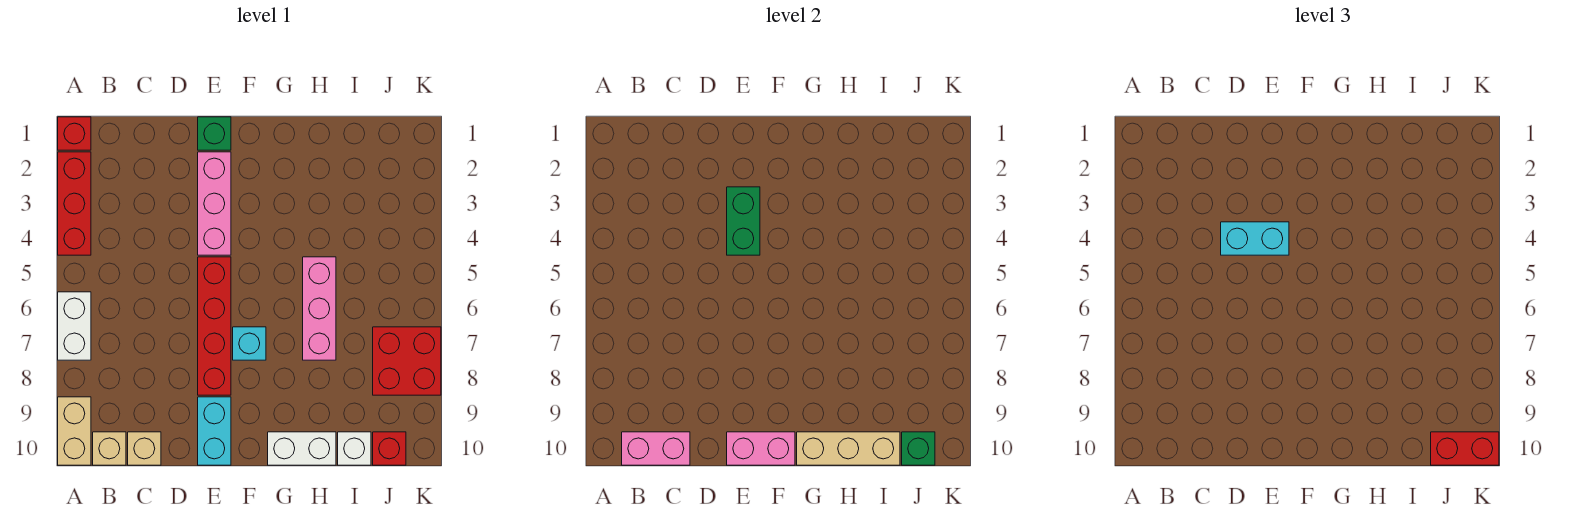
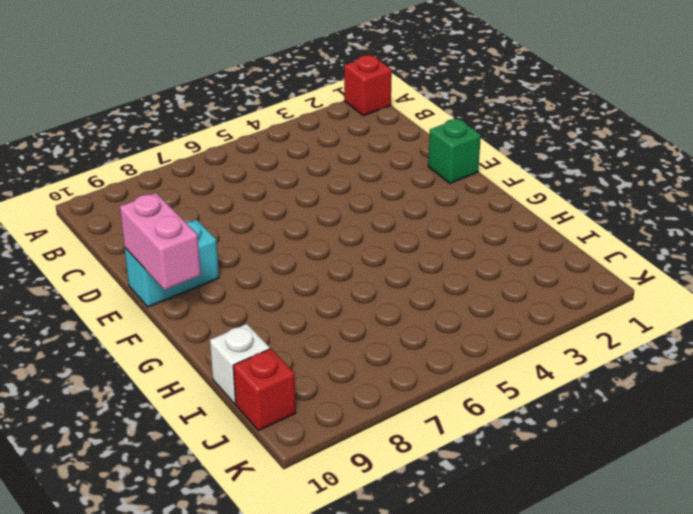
none -> red brick A2:A4 level 1
none -> white brick A6:A7 level 1
none -> tan brick A9:A10 level 1

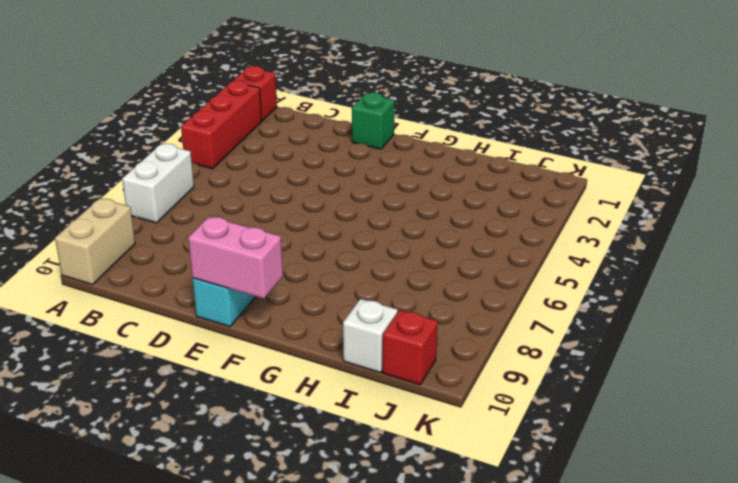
none -> tan brick B10 level 1
none -> tan brick C10 level 1
none -> pink brick E2:E4 level 1

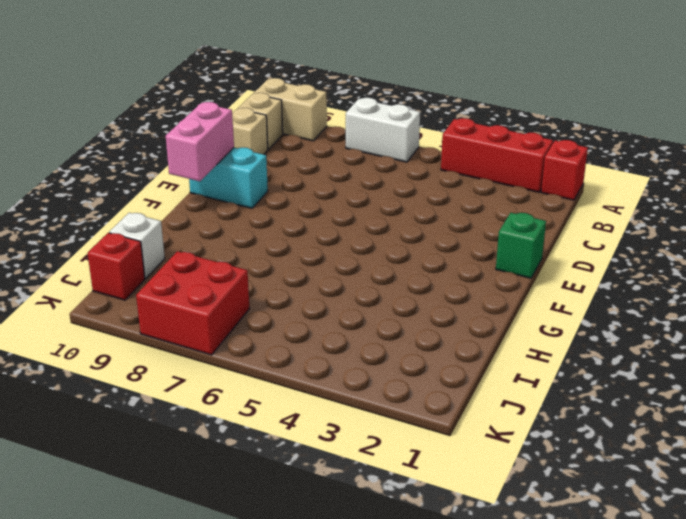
none -> pink brick E2:E4 level 1
none -> red brick E5:E8 level 1
none -> cyan brick F7 level 1

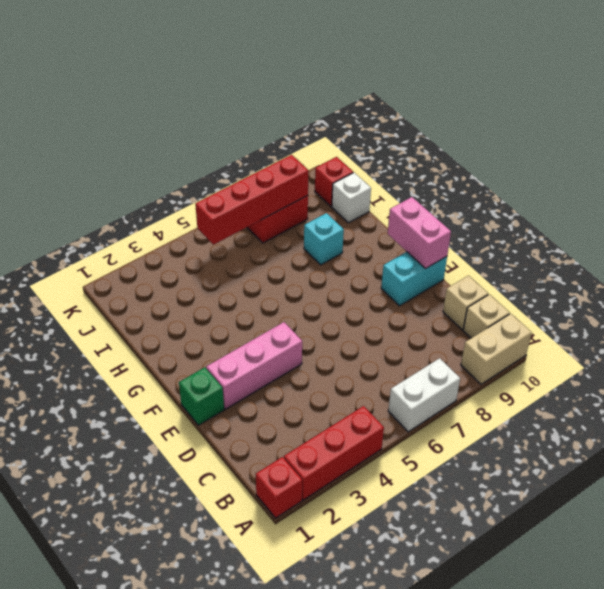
cyan brick H8 level 1 -> cyan brick F7 level 1
red brick J5:J8 level 2 -> red brick E5:E8 level 1
none -> white brick G10:H10 level 1
none -> pink brick H5:H7 level 1
none -> pink brick B10:C10 level 2

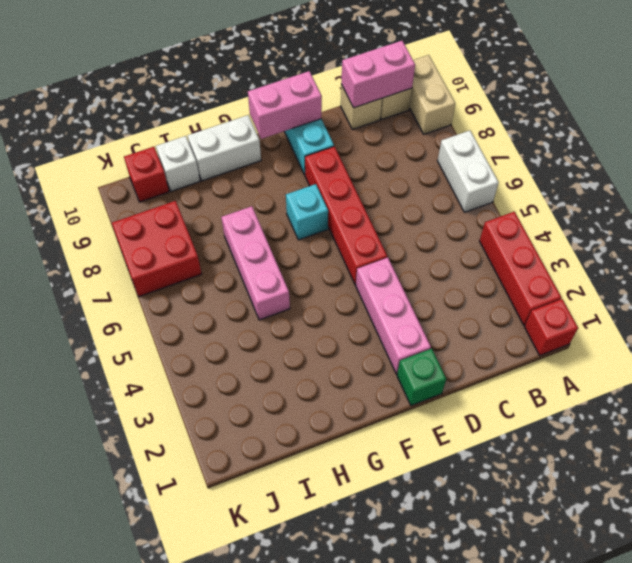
none -> green brick E3:E4 level 2
none -> tan brick G10:I10 level 2
none -> green brick J10 level 2

